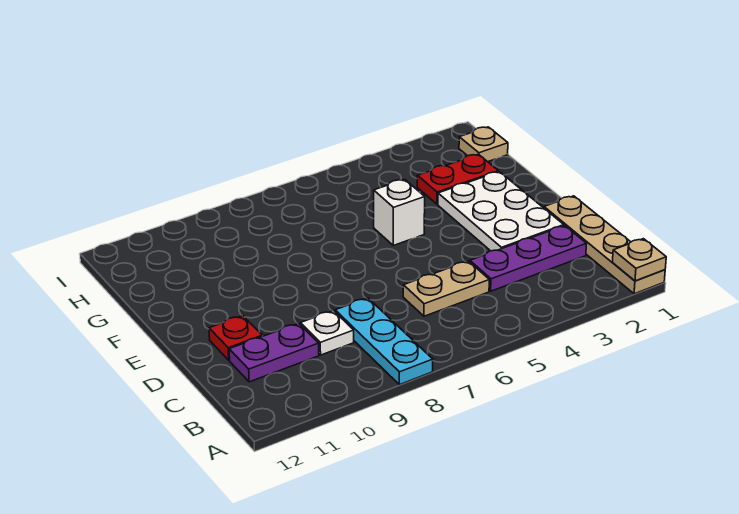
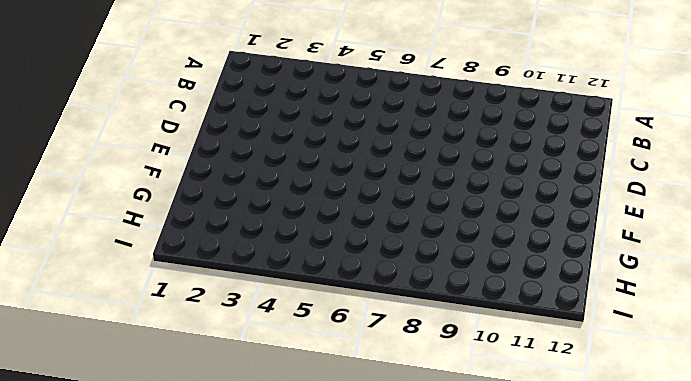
none -> tan plate A1:D1 level 1
none -> cyan plate A8:C8 level 1
none -> purple plate C2:C4 level 1

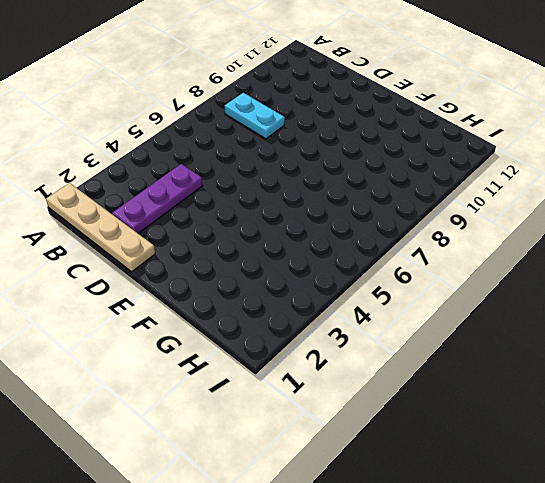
cyan plate B8:C8 level 1 -> cyan plate A8:C8 level 1
none -> tan plate C5:C6 level 1
none -> white plate C9 level 1
none -> purple plate C10:C11 level 1

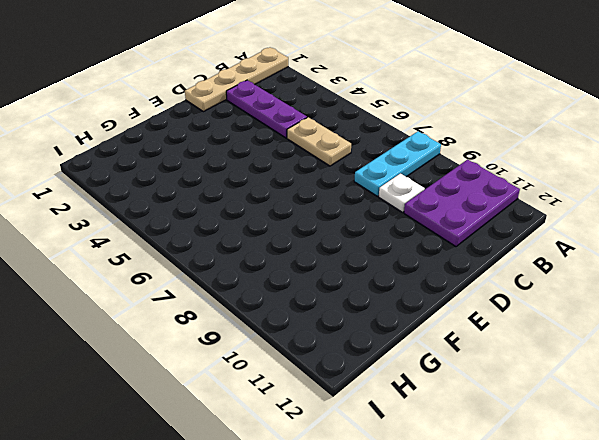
purple plate A10:C11 level 1 -> purple plate C10:C11 level 1
none -> white plate D2:F3 level 1
none -> red plate D11 level 1
none -> white brick F5 level 1

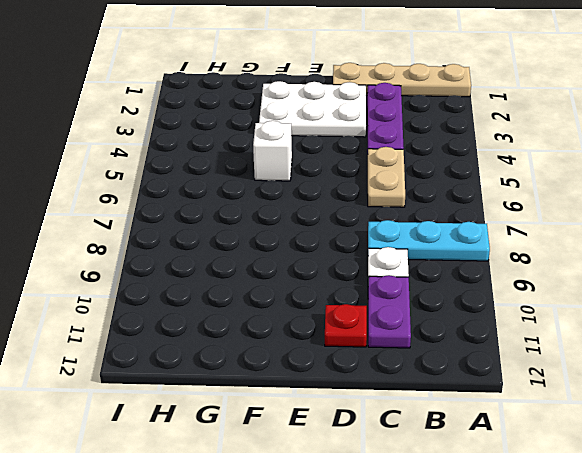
none -> red plate G2:G3 level 1
none -> tan plate H1 level 1
none -> tan plate A1 level 2

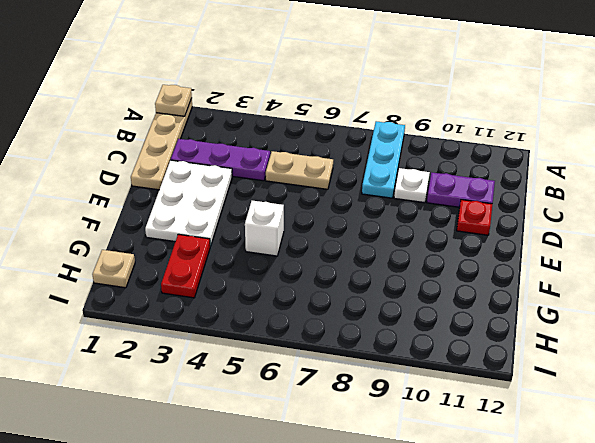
red plate G3:H3 level 1 -> red plate G2:G3 level 1

